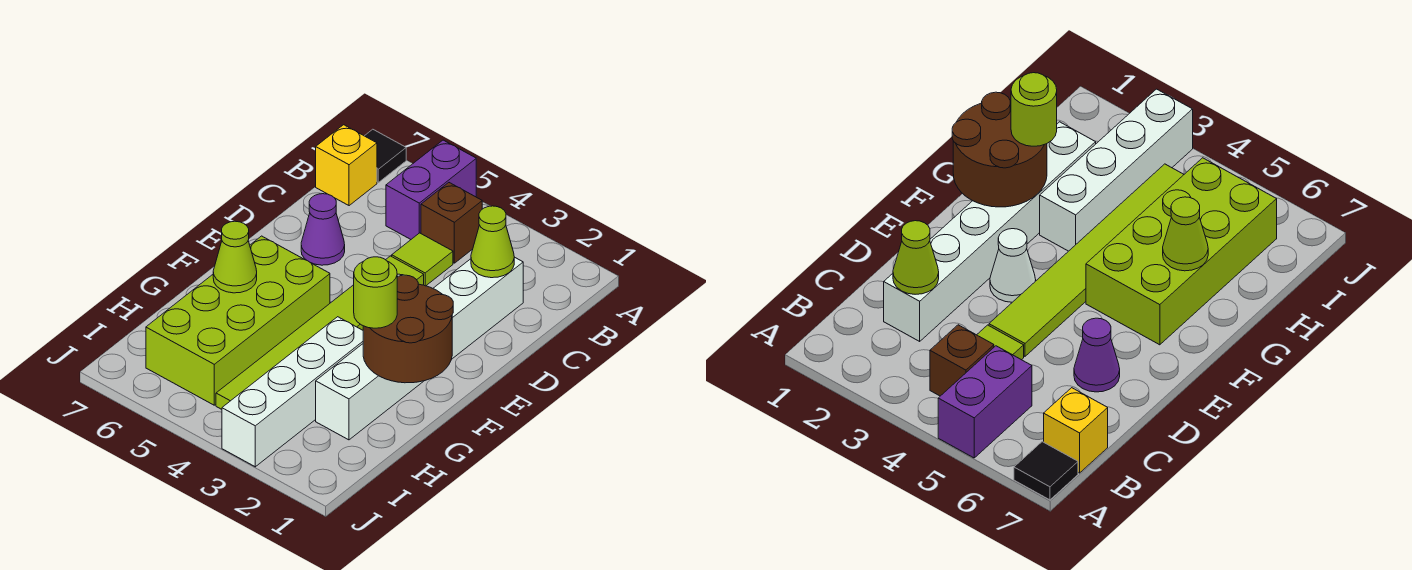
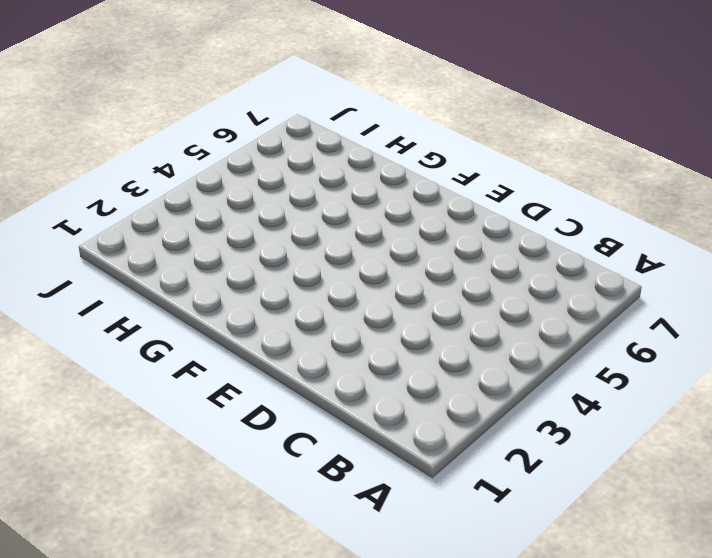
none -> purple brick A5:B5 level 1
none -> black tile A7 level 1
none -> brown brick B4 level 1

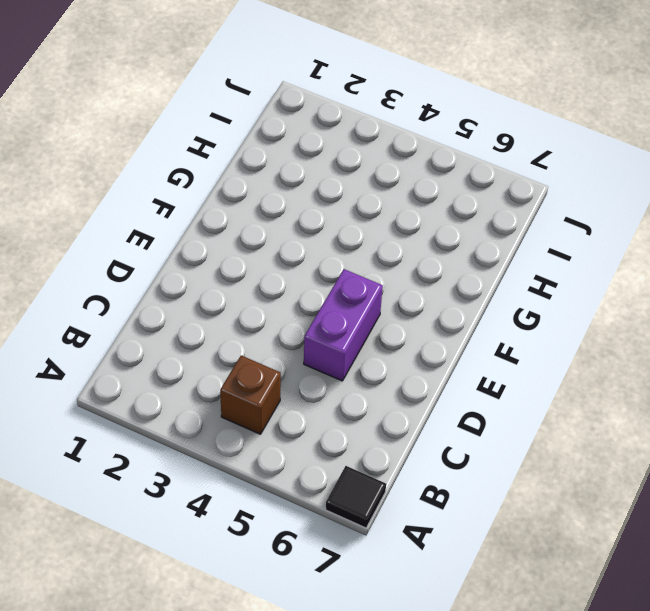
purple brick D5:E5 level 1 -> purple brick A5:B5 level 1
none -> yellow brick B7 level 1
none -> white brick C2:H2 level 1
none -> lime tile C4 level 1

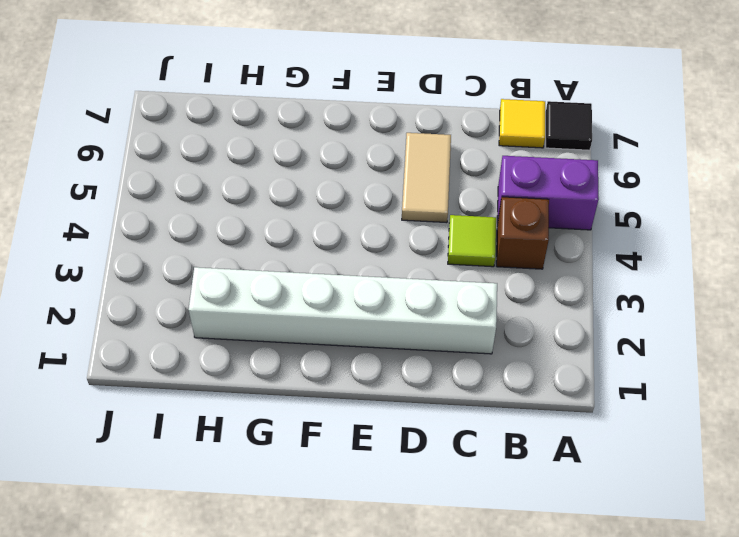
yellow tile B7 level 1 -> yellow brick B7 level 1
tan tile D5:D6 level 1 -> purple cone D6 level 1
none -> lime tile D4:I4 level 1
none -> white cone E3 level 1
none -> lime brick F5:I6 level 1

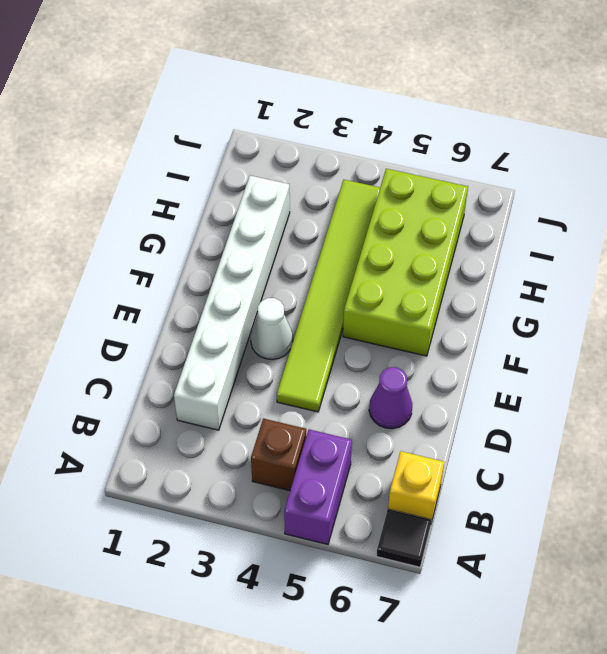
none -> lime tile C4 level 1
none -> white brick G3:J3 level 1
none -> lime cone C2 level 2

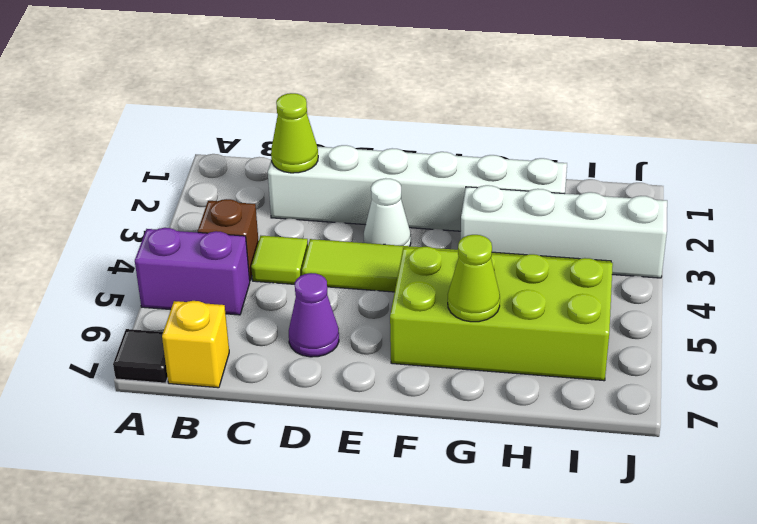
none -> brown round brick F1:G2 level 2
none -> lime round brick G2 level 3

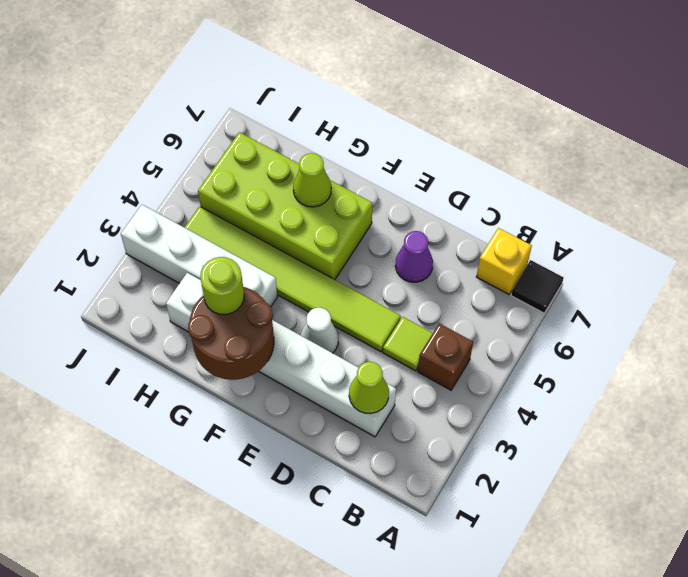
none -> purple brick A5:B5 level 1

